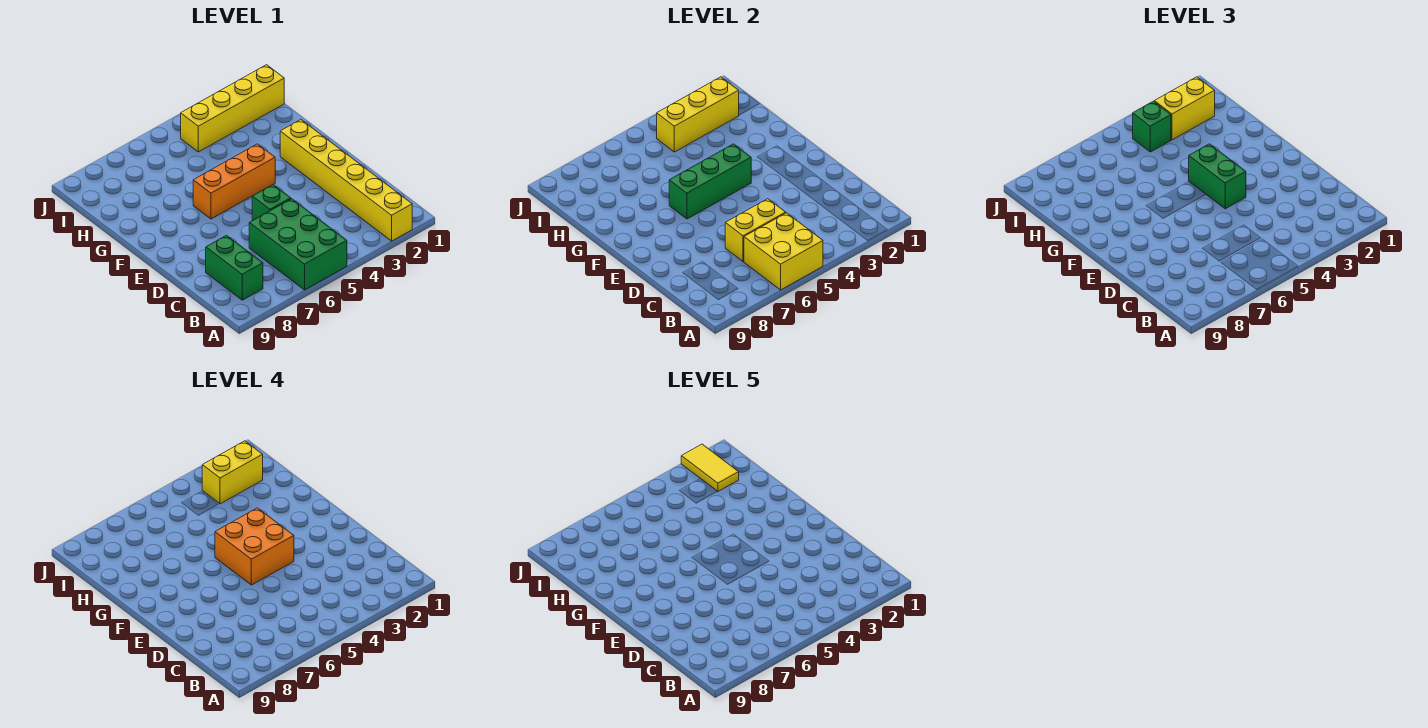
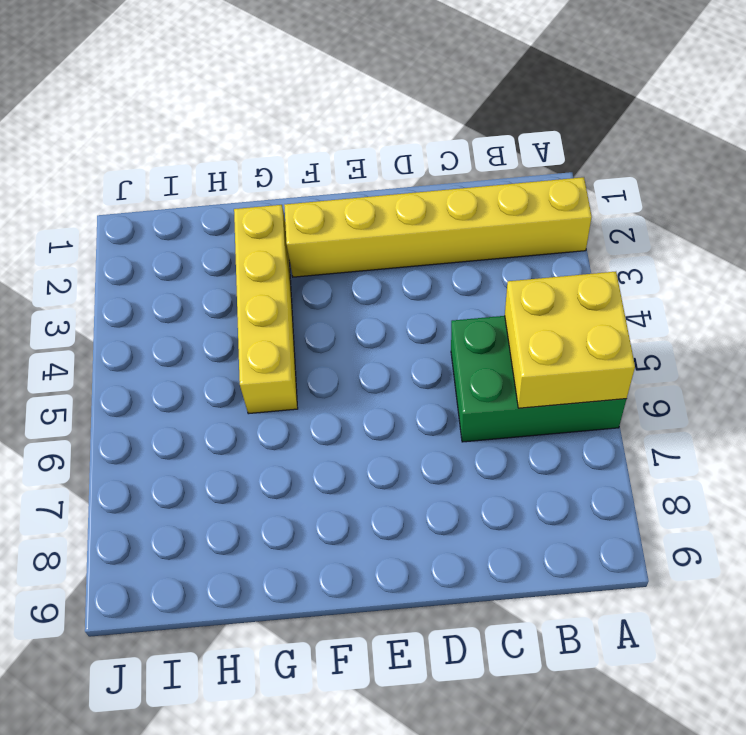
yellow brick G2:G5 level 1 -> yellow brick I1:I4 level 1
none -> green brick B8:C8 level 1
none -> green brick D5 level 1
none -> orange brick F4:F6 level 1

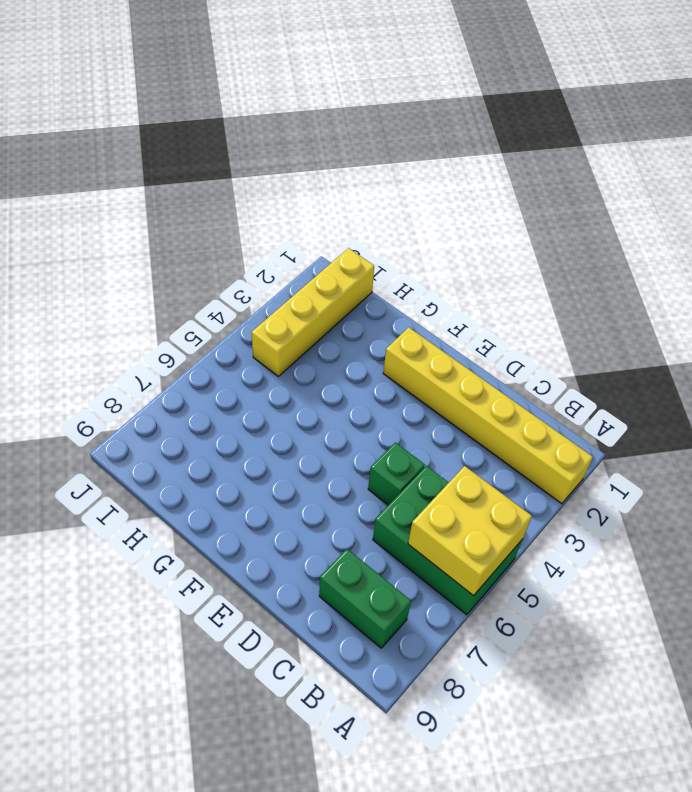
none -> orange brick F4:F6 level 1
none -> yellow brick C5:C6 level 2
none -> green brick F4:F6 level 2

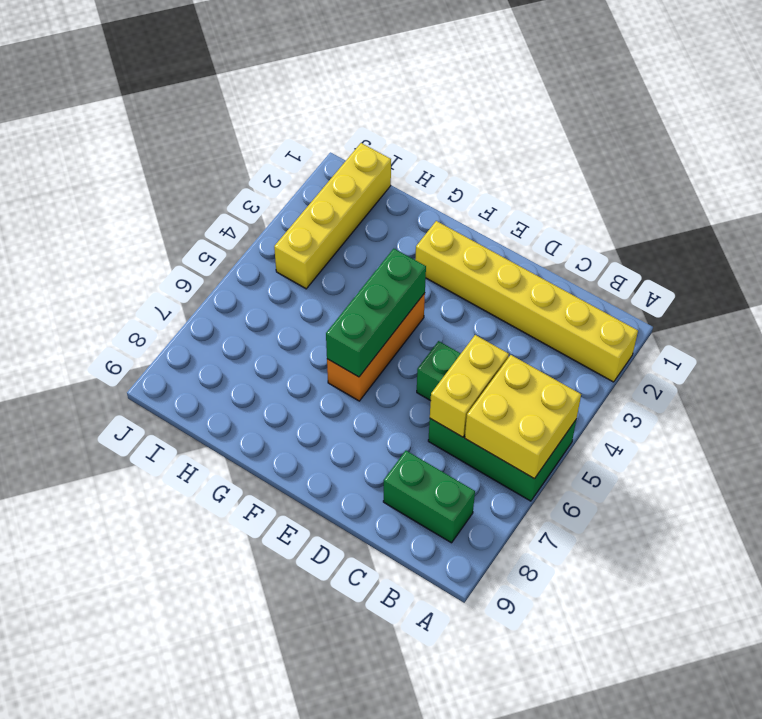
none -> yellow brick I2:I4 level 2
none -> green brick E4:F4 level 3
none -> yellow brick I2:I3 level 3

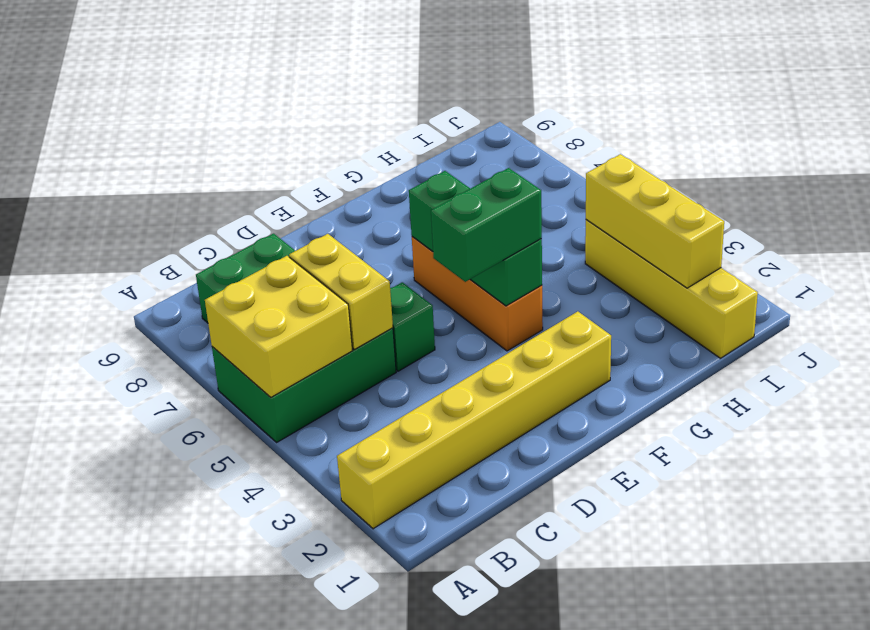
none -> yellow brick I2:I3 level 3
none -> green brick I4 level 3
none -> orange brick E4:F5 level 4

